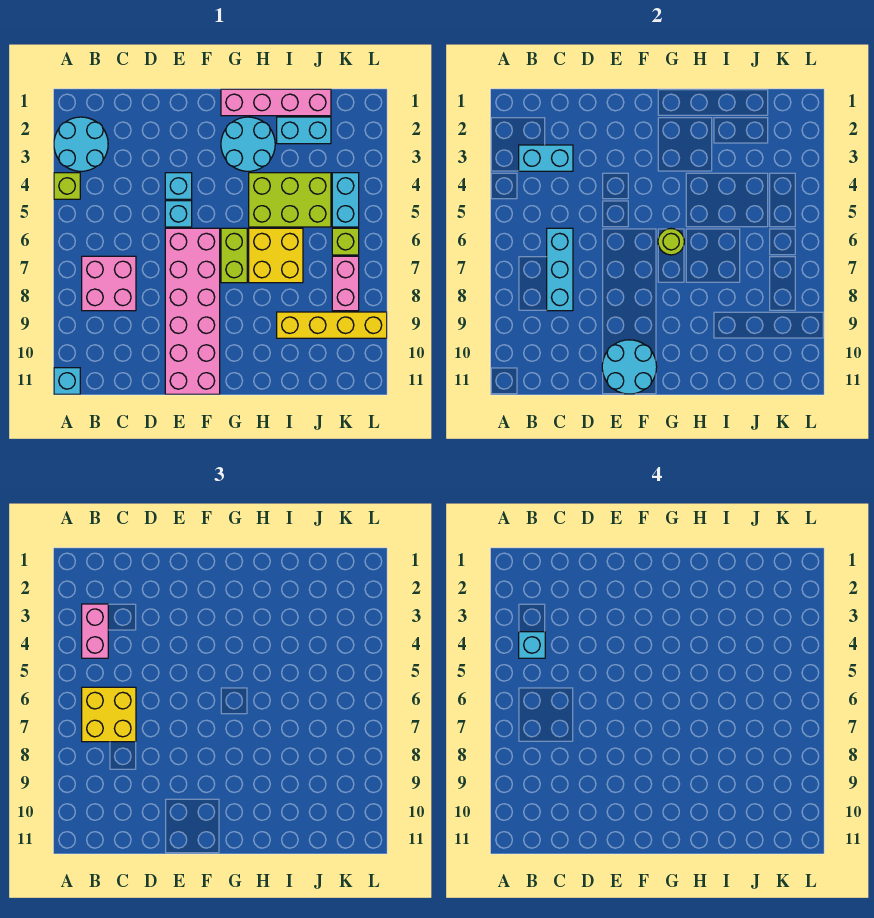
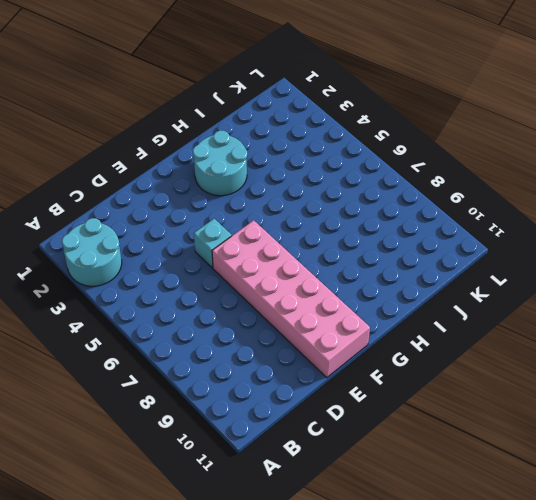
none -> lime brick A4 level 1
none -> cyan brick A11 level 1
none -> pink brick B7:C8 level 1

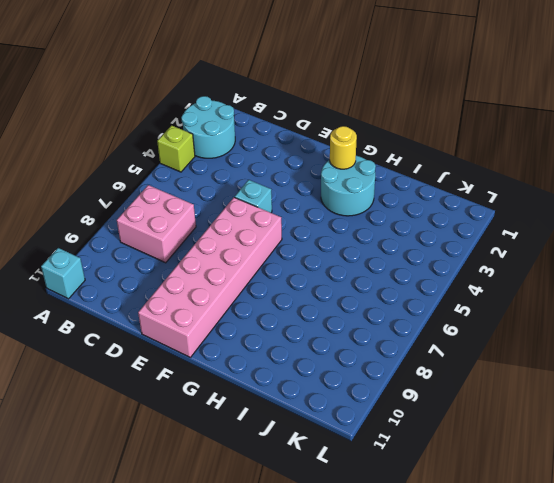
yellow round brick G2 level 2 -> none
none -> cyan brick E4 level 1
none -> pink brick G1:J1 level 1
none -> lime brick G6:G7 level 1

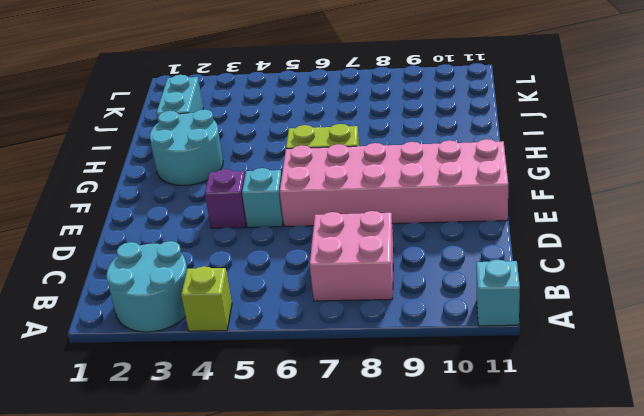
purple brick E4 level 1 -> cyan brick E4 level 1
none -> pink brick G1:J1 level 1
none -> lime brick H4:J5 level 1
none -> yellow brick H6:I7 level 1

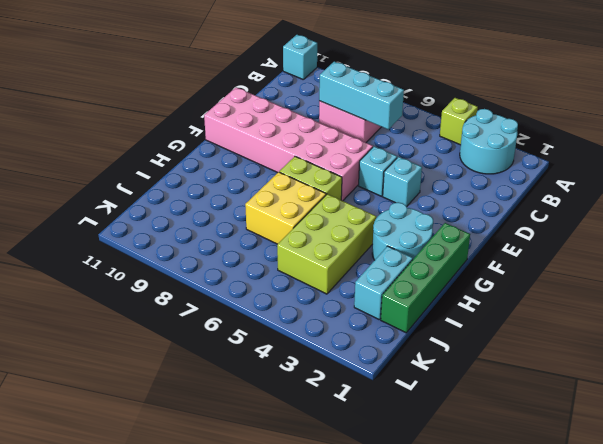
green brick G1:J1 level 1 -> pink brick G1:J1 level 1
none -> yellow brick I9:L9 level 1
none -> cyan brick K4:K5 level 1
none -> lime brick K6 level 1

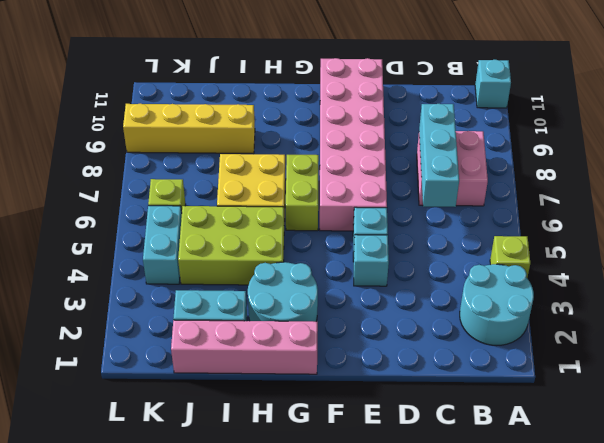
none -> pink brick K7:K8 level 1
none -> cyan brick B3:C3 level 2
none -> cyan round brick E10:F11 level 2

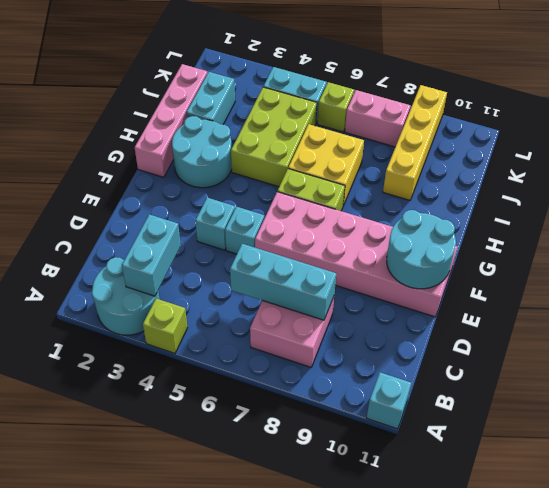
none -> lime round brick G6 level 2
none -> pink brick B3:B4 level 3
none -> yellow brick B6:C7 level 3

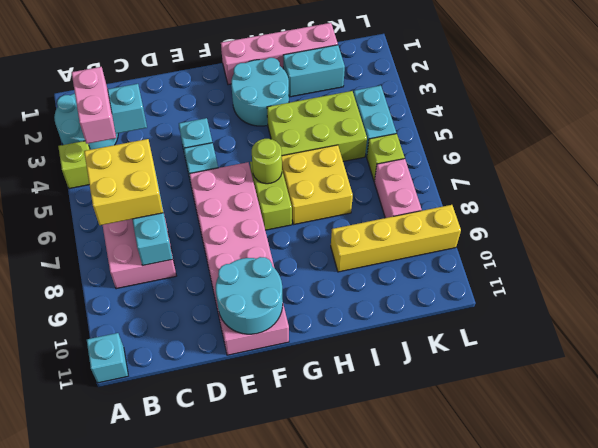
none -> cyan brick B4 level 4

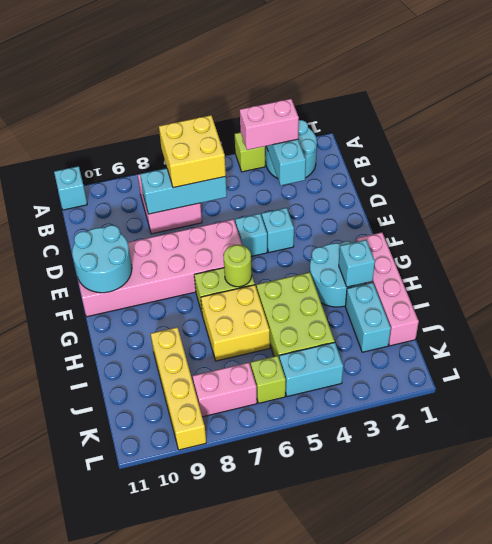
cyan brick H2 level 2 -> cyan brick B4 level 4

